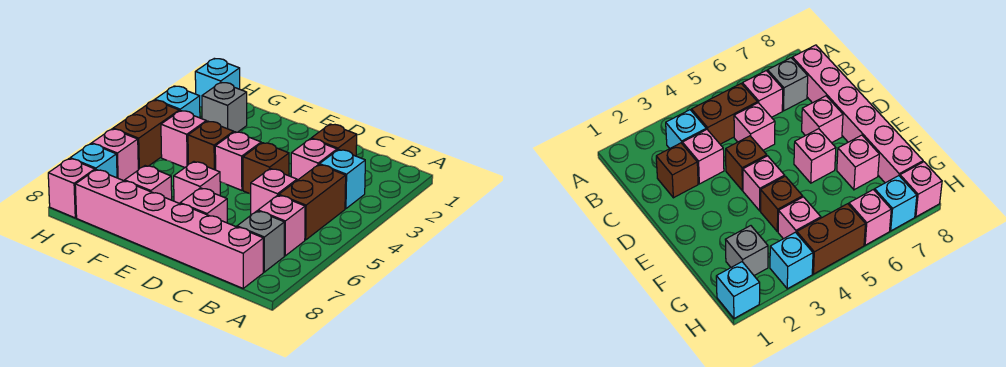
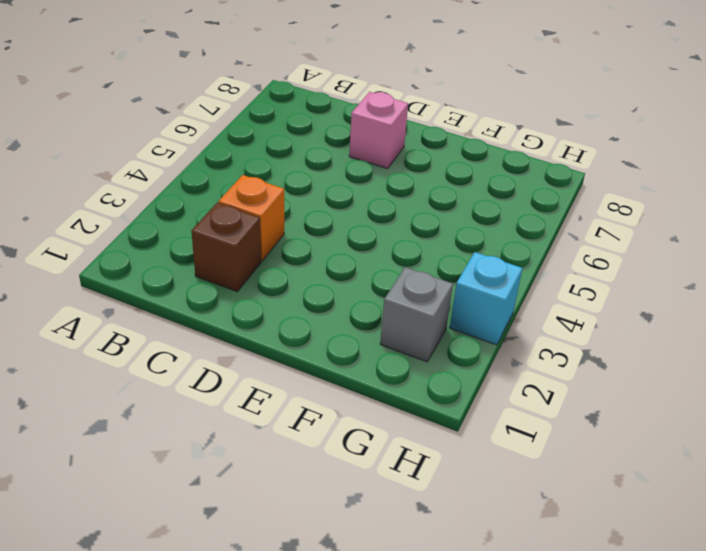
orange brick C3 level 1 -> pink brick C3 level 1
none -> cyan brick B3 level 1
none -> brown brick B4:B5 level 1
none -> pink brick B6 level 1

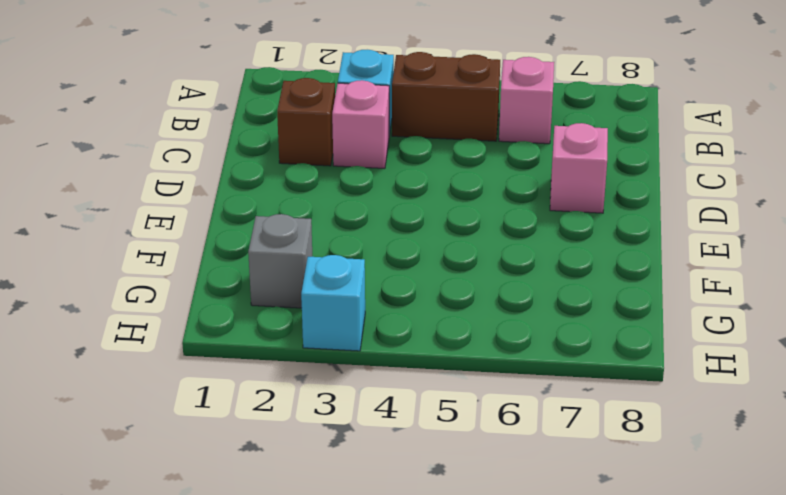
none -> grey brick B7 level 1
none -> pink brick B8:G8 level 1
none -> pink brick C5 level 1

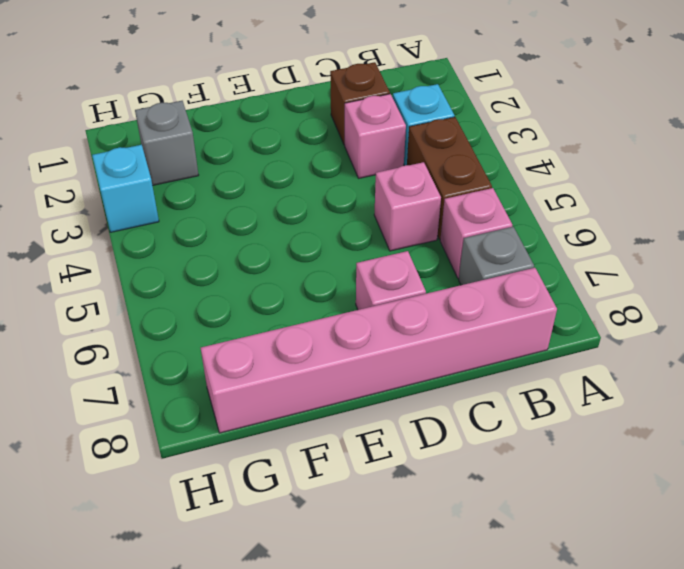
none -> brown brick D4 level 1
none -> pink brick E4 level 1
none -> pink brick E6 level 1

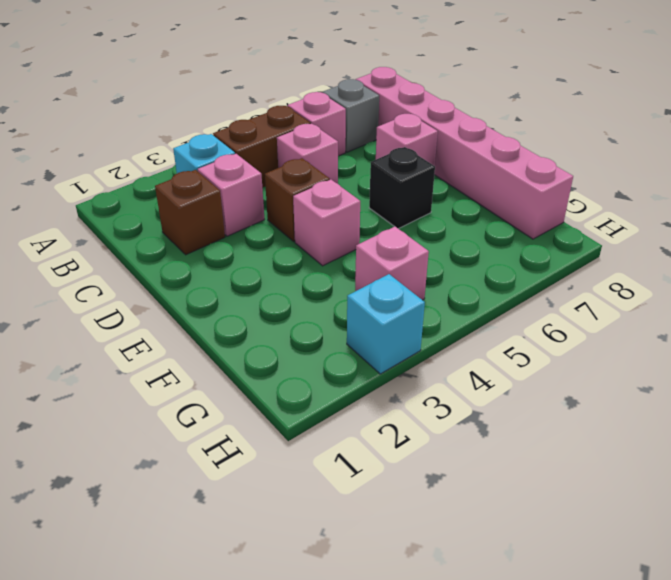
black brick E6 level 1 -> pink brick E6 level 1
none -> brown brick F4 level 1
none -> pink brick F7 level 1
none -> grey brick G2 level 1

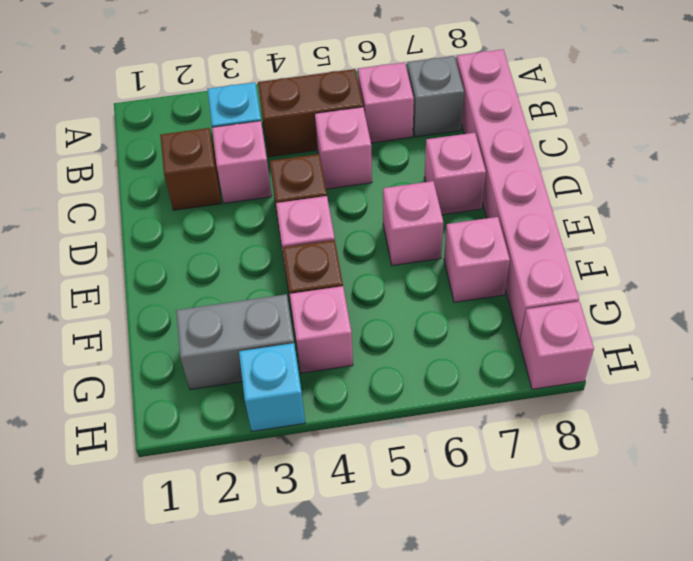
grey brick G2:G3 level 1 -> grey brick G2 level 1
none -> cyan brick H1 level 1
none -> brown brick H4:H5 level 1
none -> pink brick H6 level 1

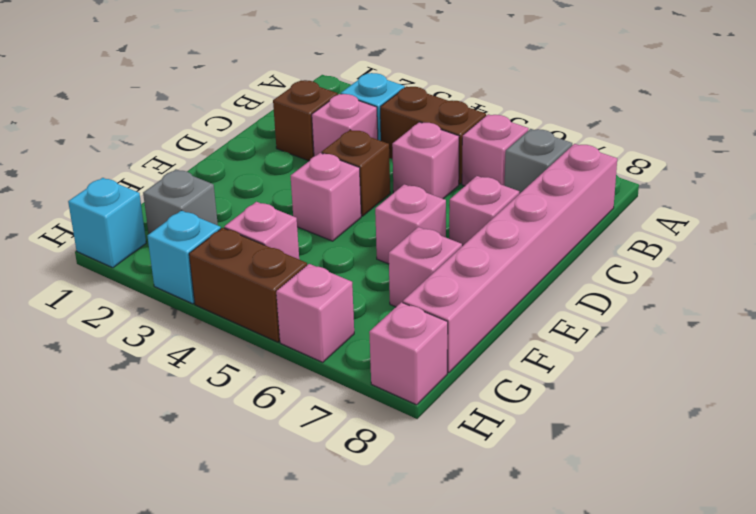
none -> brown brick F4 level 1
none -> cyan brick H7 level 1

